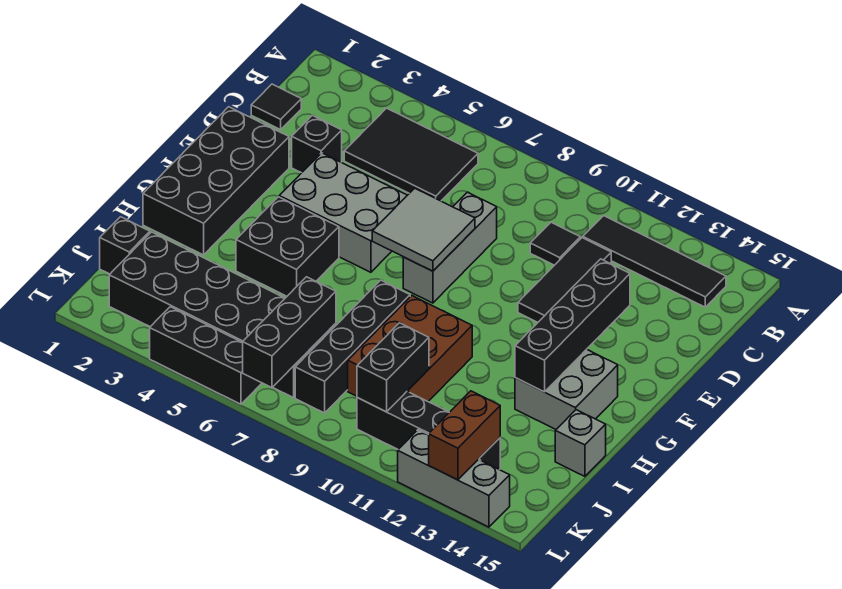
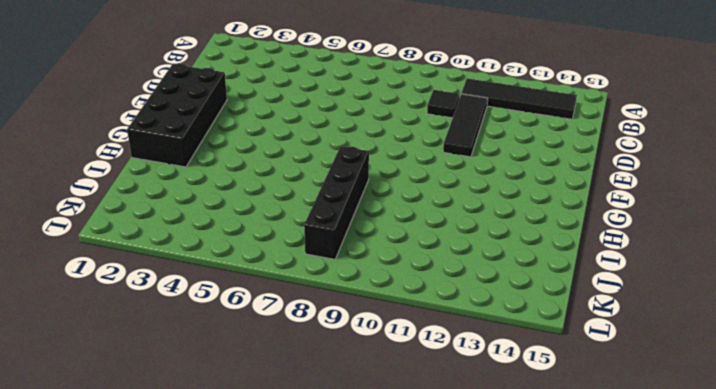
none -> black tile B4:C6 level 1
none -> black tile C1 level 1
none -> black brick D3 level 1

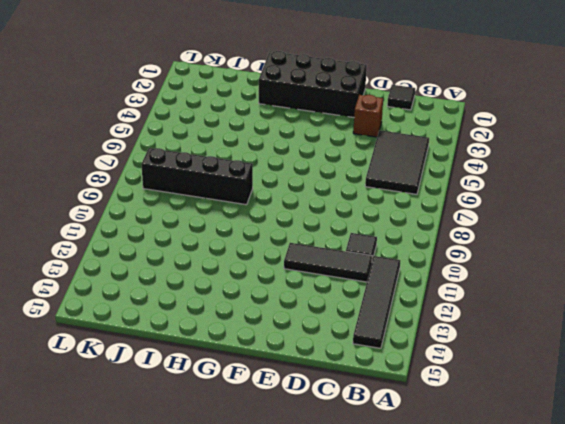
brown brick D3 level 1 -> black brick D3 level 1
none -> grey brick D8:F8 level 1
none -> grey brick E4:F6 level 1
none -> black brick G4:H5 level 1

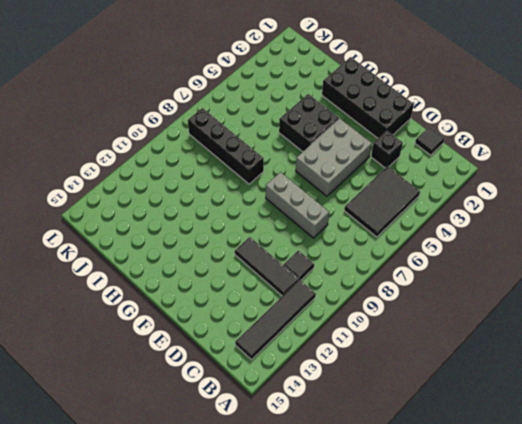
none -> grey brick G13:H14 level 1
none -> brown brick H9:J10 level 1
none -> grey brick I15 level 1

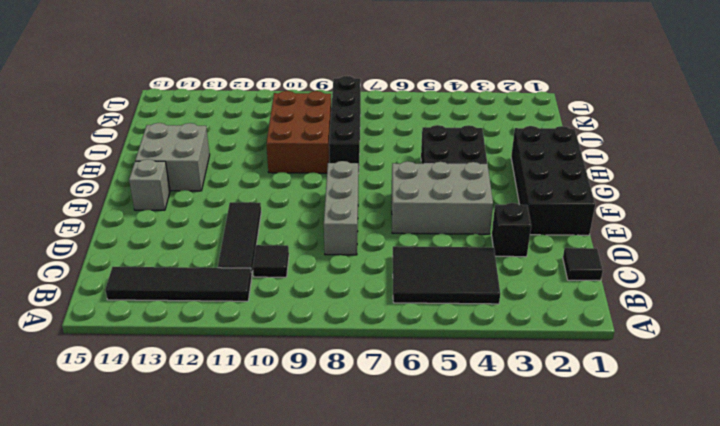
grey brick F14 level 1 -> grey brick I15 level 1
none -> black brick J1 level 1
none -> black brick J2:K7 level 1
none -> black brick K10:K13 level 1

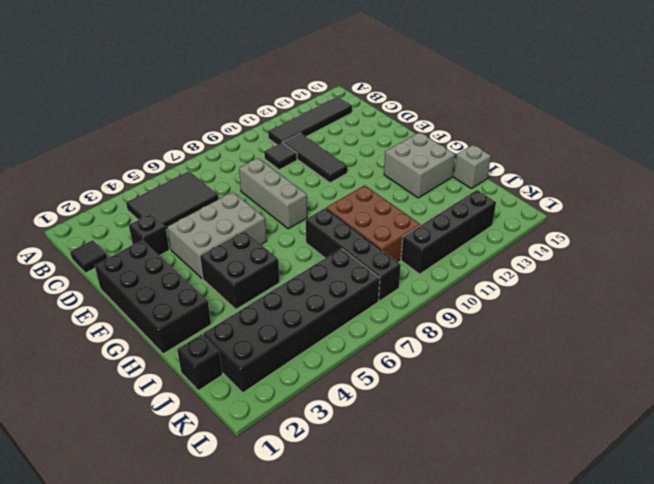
none -> black brick L4:L6 level 1
none -> grey brick L12:L14 level 1
none -> grey tile E7:F8 level 2

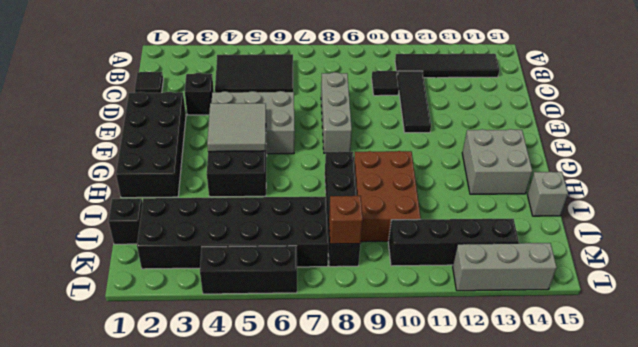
grey tile F4:G5 level 2 -> grey tile E7:F8 level 2
brown brick K8 level 2 -> none
none -> black brick E13:H13 level 2
none -> black brick J7:L7 level 2
none -> black brick J10:K10 level 2

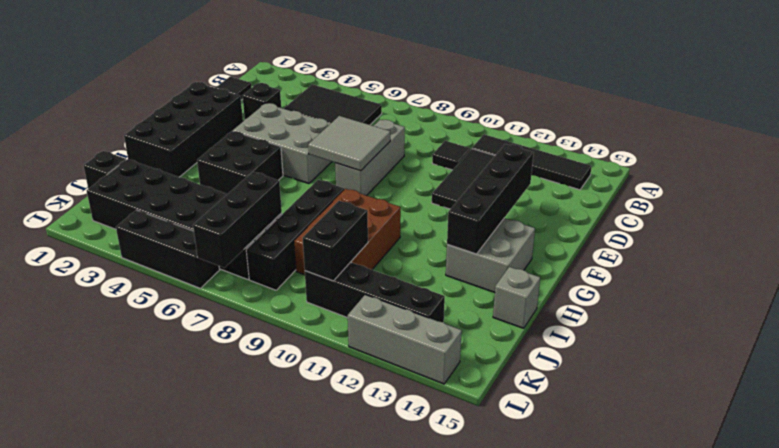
none -> brown brick K13:L13 level 2

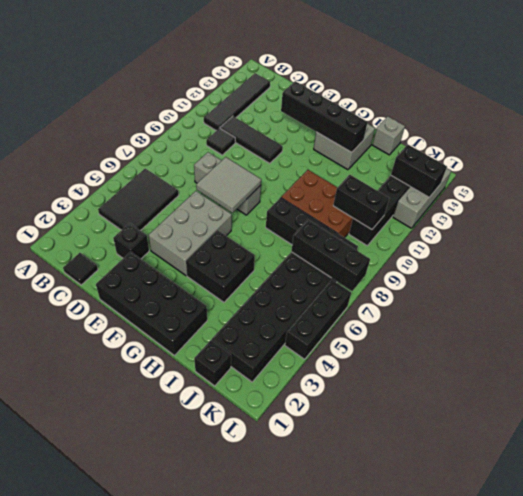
black brick K13:L13 level 2 -> brown brick K13:L13 level 2

